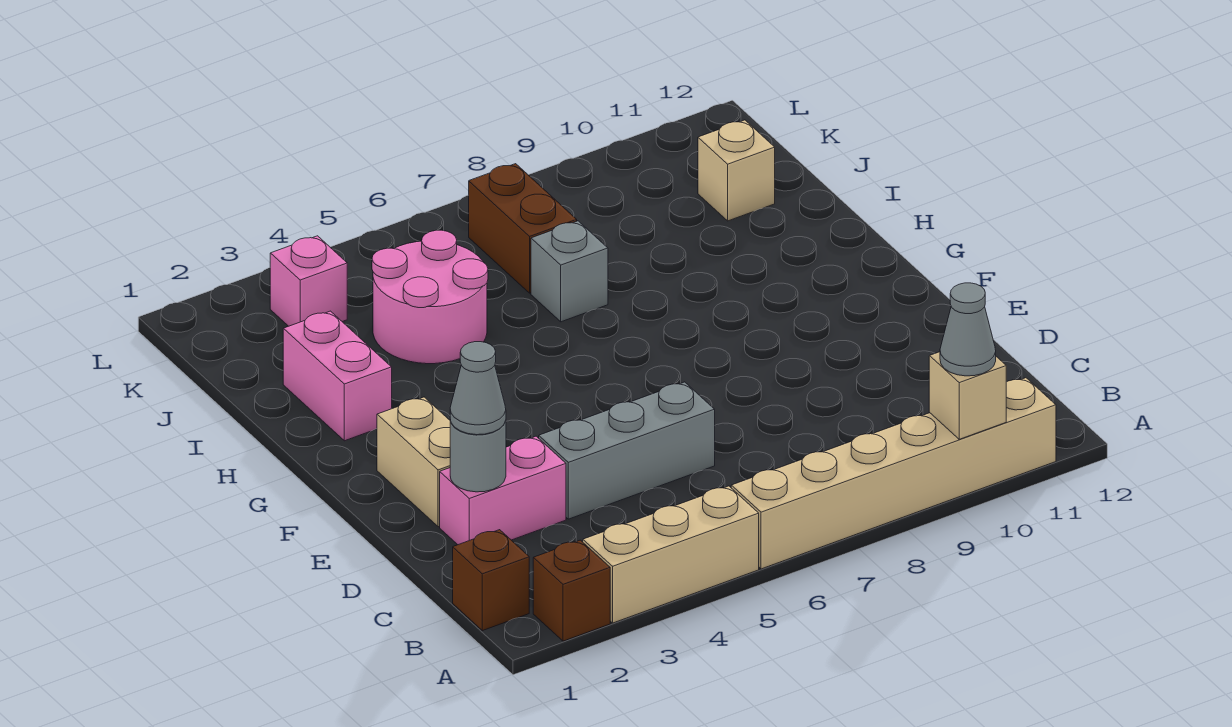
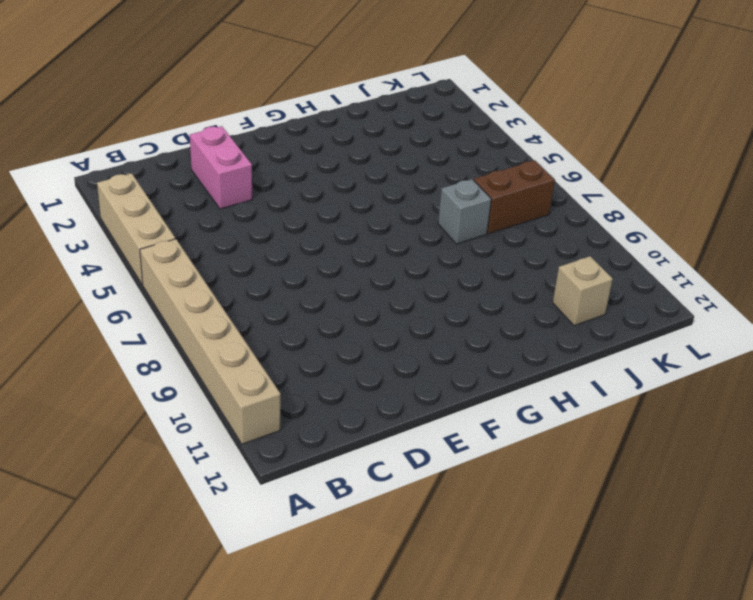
none -> brown brick A2 level 1
none -> brown brick B1 level 1
none -> grey brick D4:D6 level 1

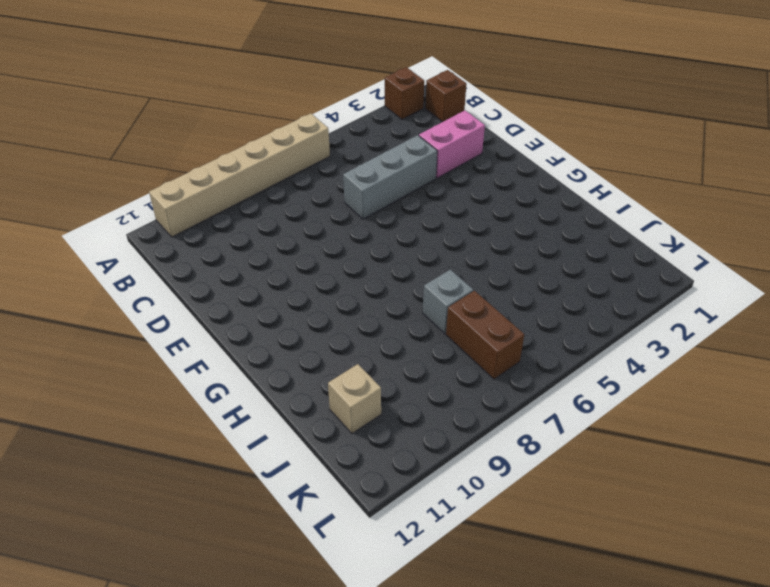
none -> tan brick A3:A5 level 1
none -> tan brick E2:F2 level 1
none -> pink brick H2:I2 level 1

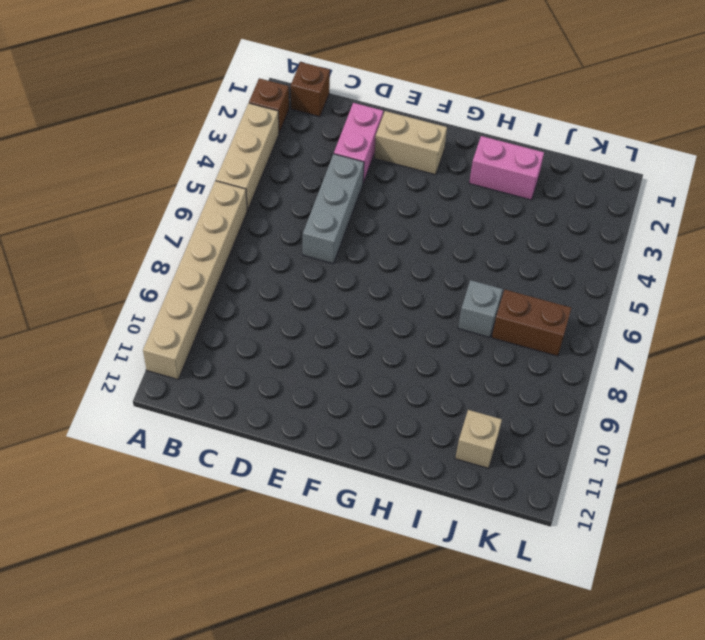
none -> pink round brick I4:J5 level 1
none -> pink brick K3 level 1
none -> tan brick A10 level 2

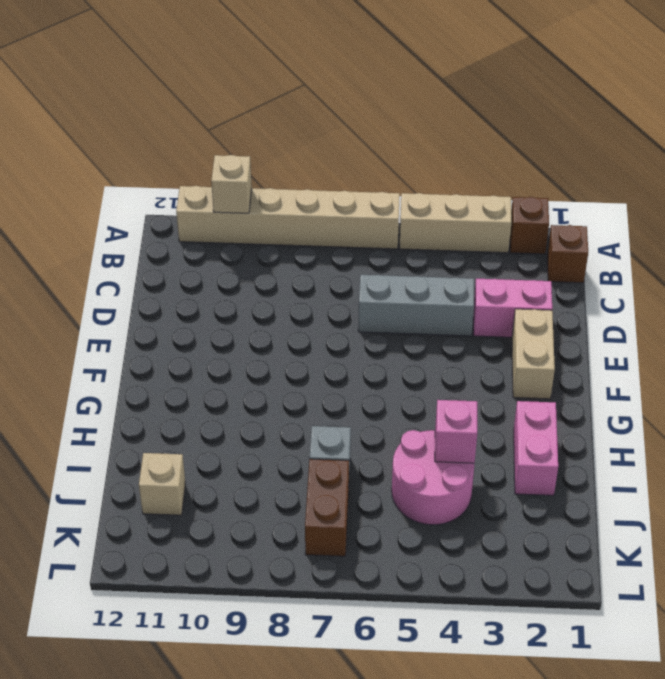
pink brick I4 level 2 -> pink brick K3 level 1
none -> grey round brick D2 level 2
none -> grey cone A10 level 3
none -> grey cone D2 level 3

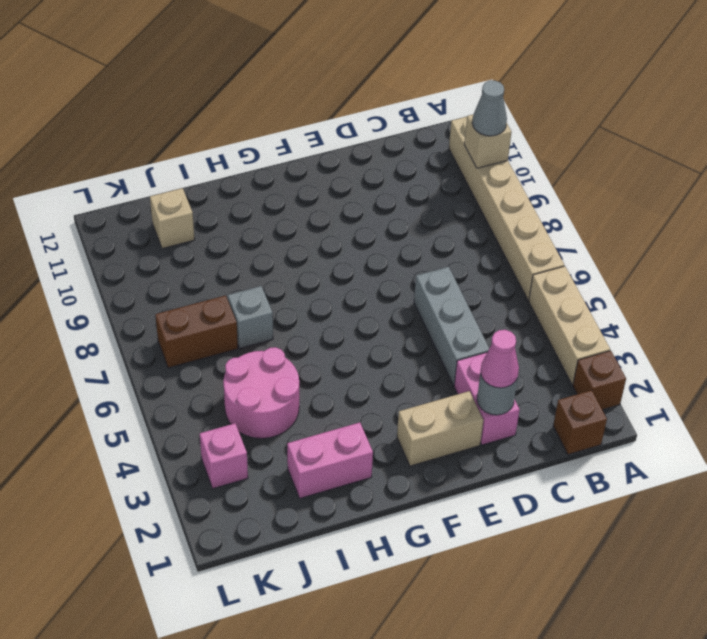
pink cone D2 level 3 -> grey cone D2 level 3

